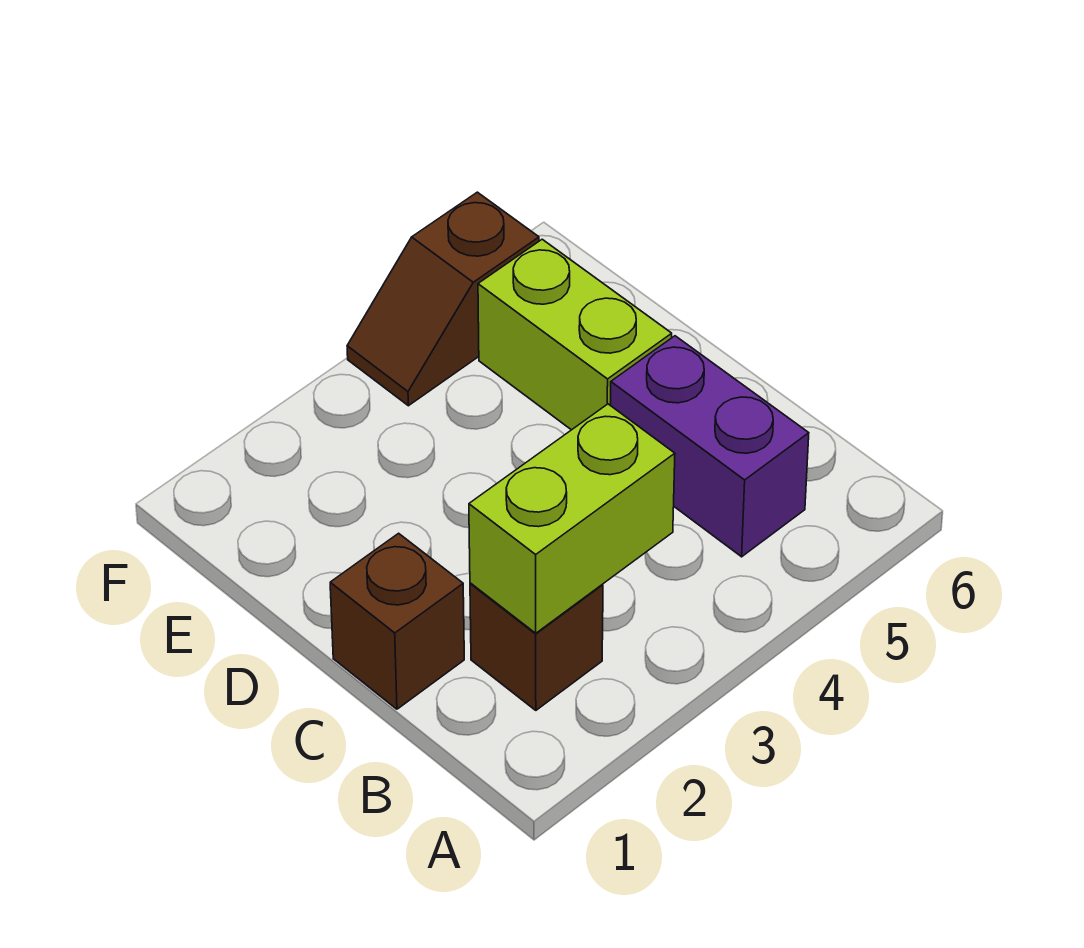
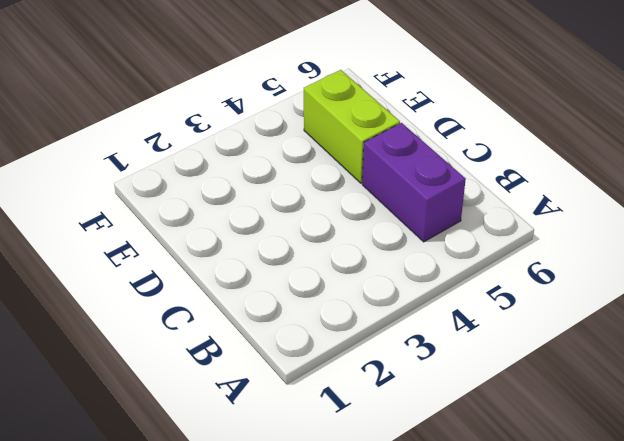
none -> brown brick B2 level 1
none -> brown brick C1 level 1

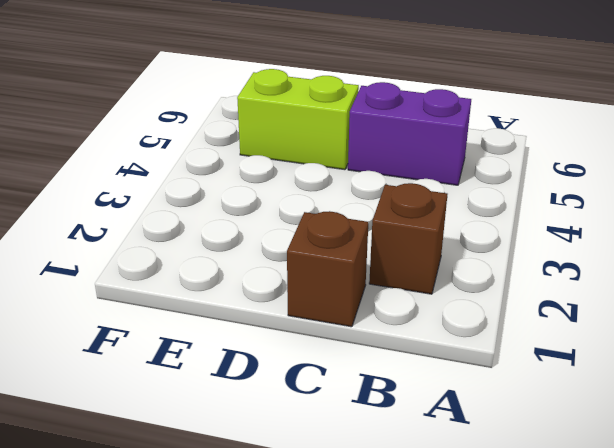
none -> brown slope F4:F5 level 1 top 5
none -> lime brick B2:B3 level 2

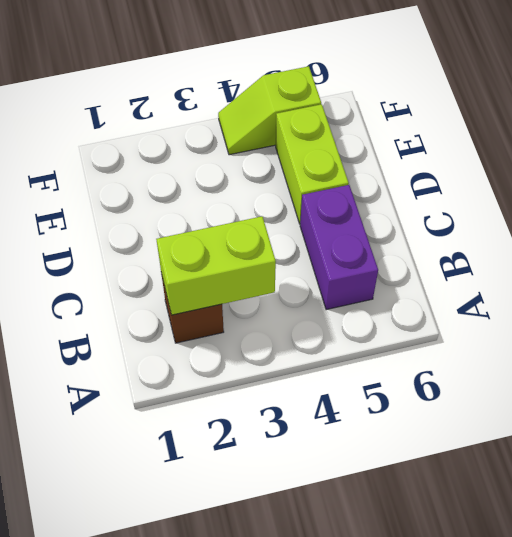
lime slope F4:F5 level 1 top 5 -> brown slope F4:F5 level 1 top 5
none -> brown brick C1 level 1

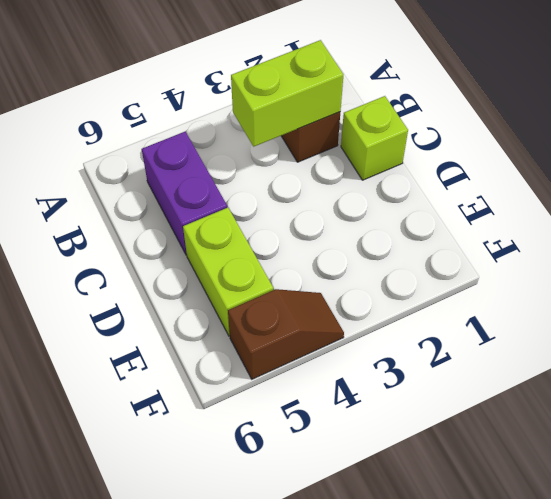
lime brick C1 level 1 -> brown brick C1 level 1

